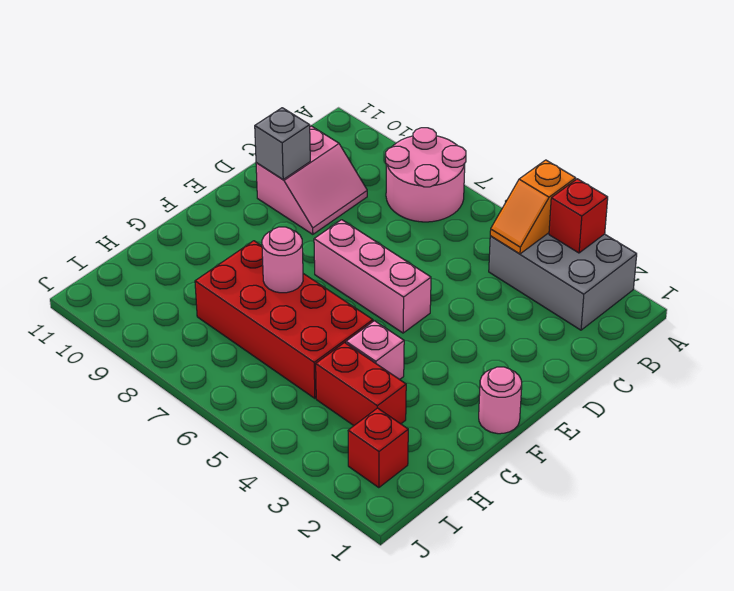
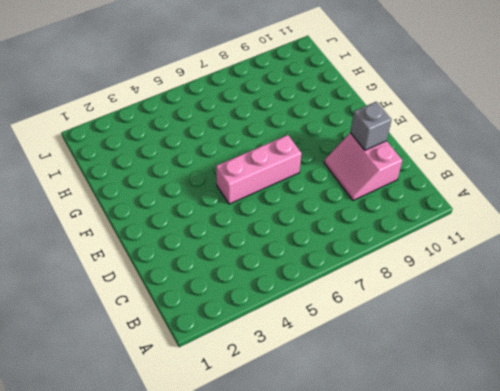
none -> grey brick A2:B4 level 1
none -> pink round brick A7:B8 level 1
none -> pink round brick F1 level 1

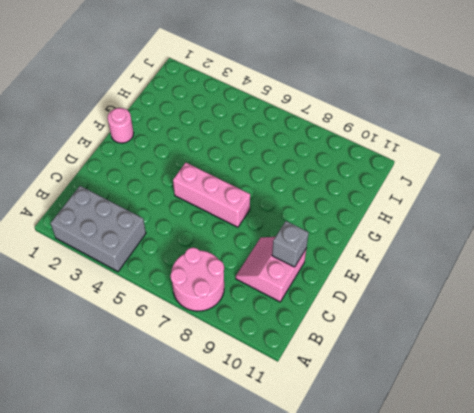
none -> pink brick G4 level 1
none -> red brick G5:H8 level 1
none -> red brick H3:H4 level 1

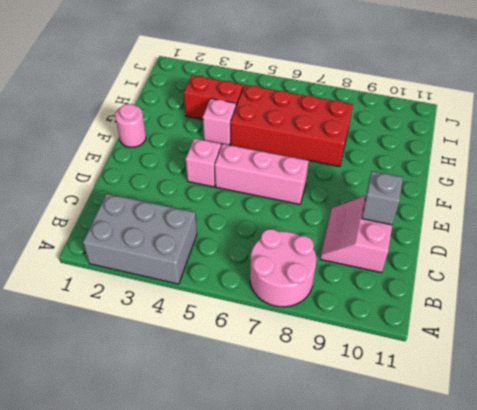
pink brick E4 level 1 -> none
none -> red brick I2 level 1
none -> red brick A3 level 2
none -> orange slope A4:B4 level 2 top A

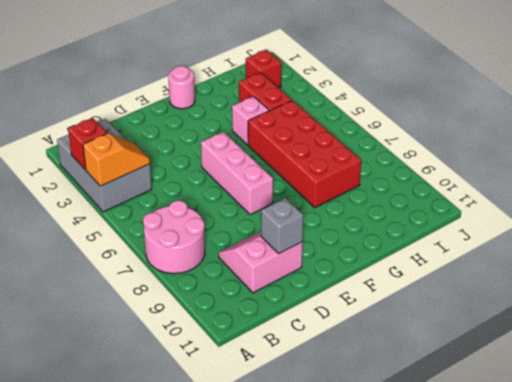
none -> pink round brick G7 level 2

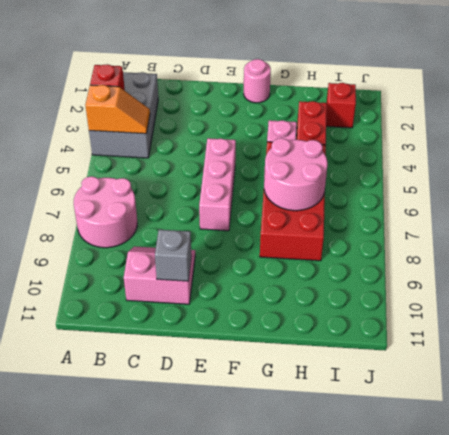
pink round brick G6:H7 level 2 -> pink round brick G7 level 2

